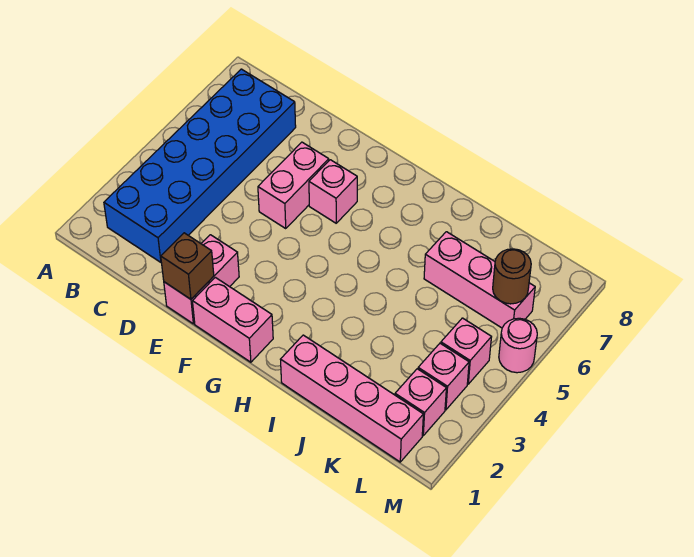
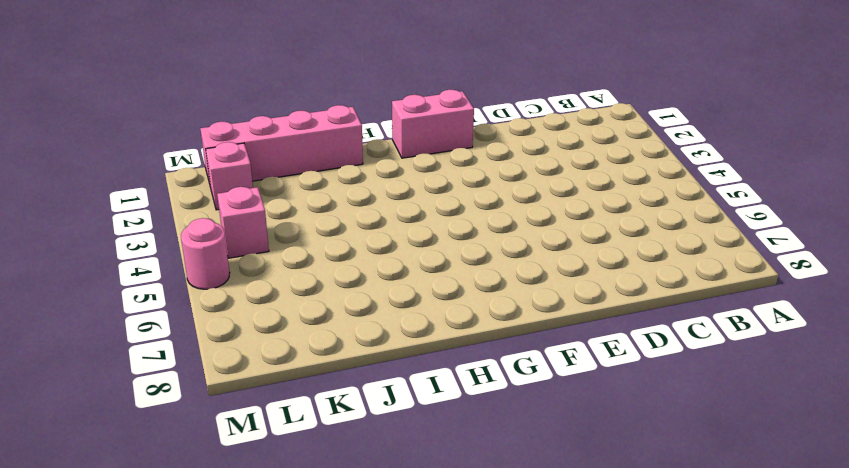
none -> blue brick B2:C7 level 1
none -> pink brick E1:E2 level 1
none -> pink brick E5:E6 level 1

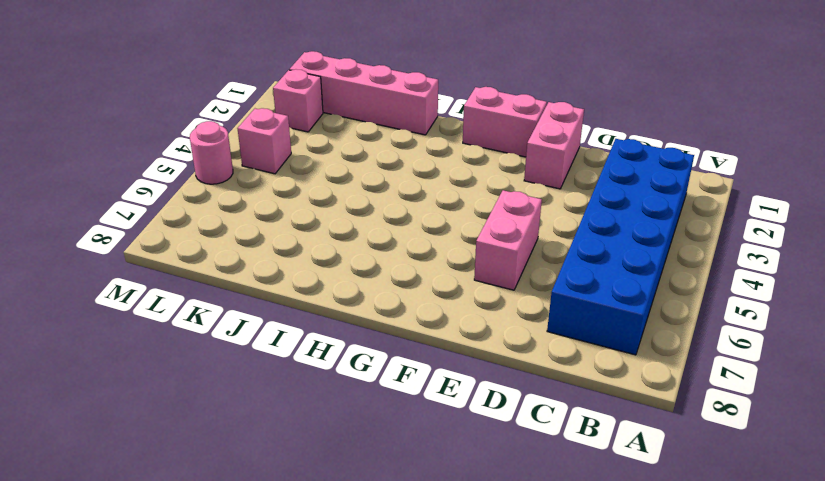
none -> pink brick F6 level 1
none -> pink brick J6:L6 level 1
none -> pink brick L3 level 1

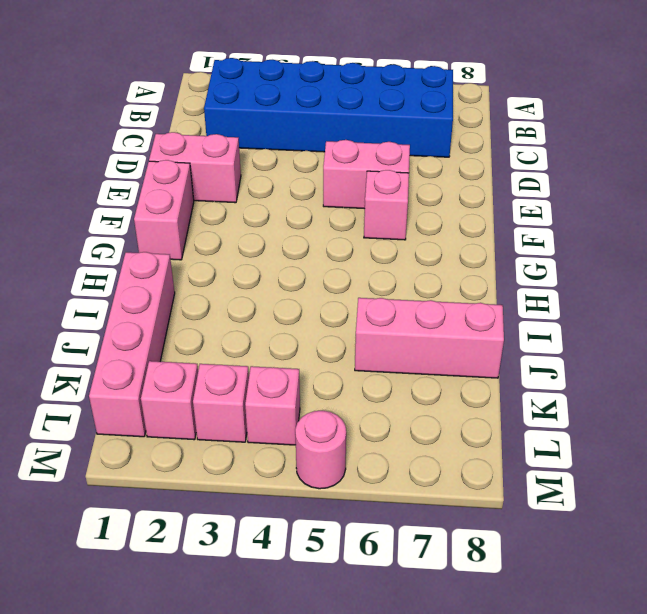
pink brick J6:J8 level 1 -> pink brick J6:L6 level 1
none -> brown brick E1 level 2
none -> brown round brick L6 level 2

